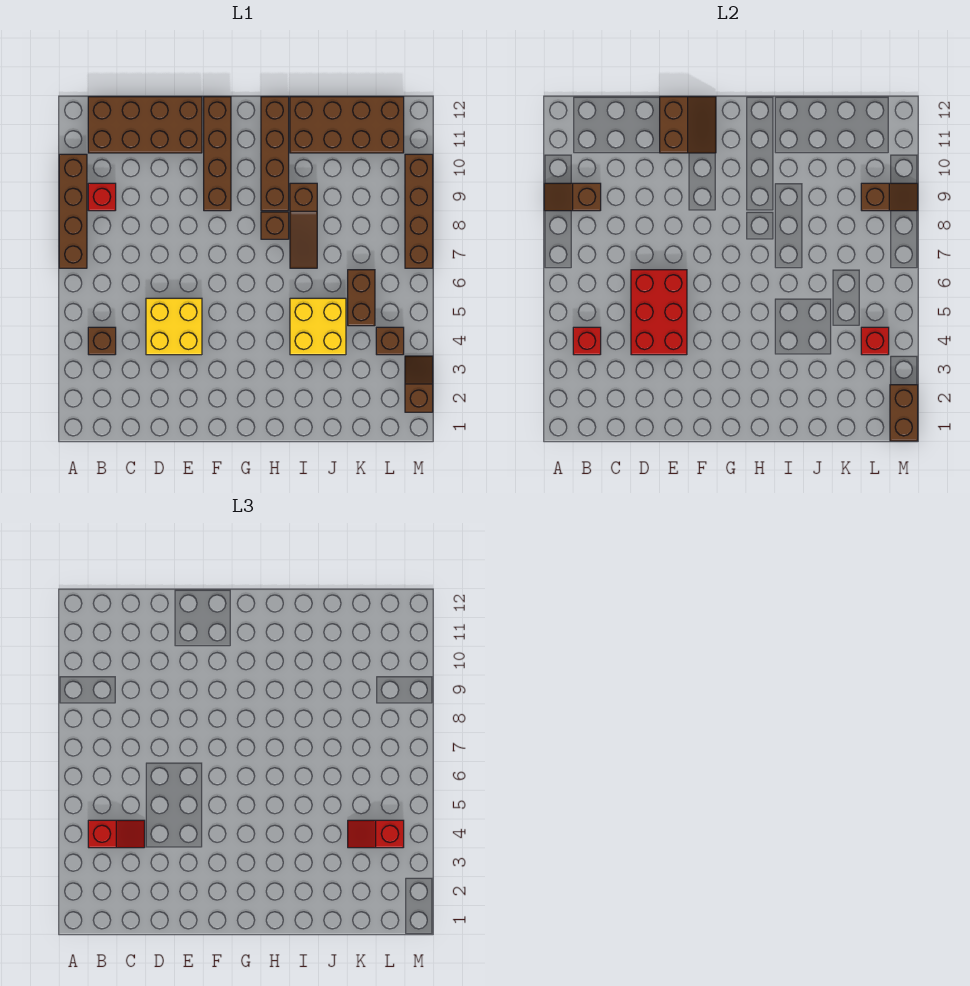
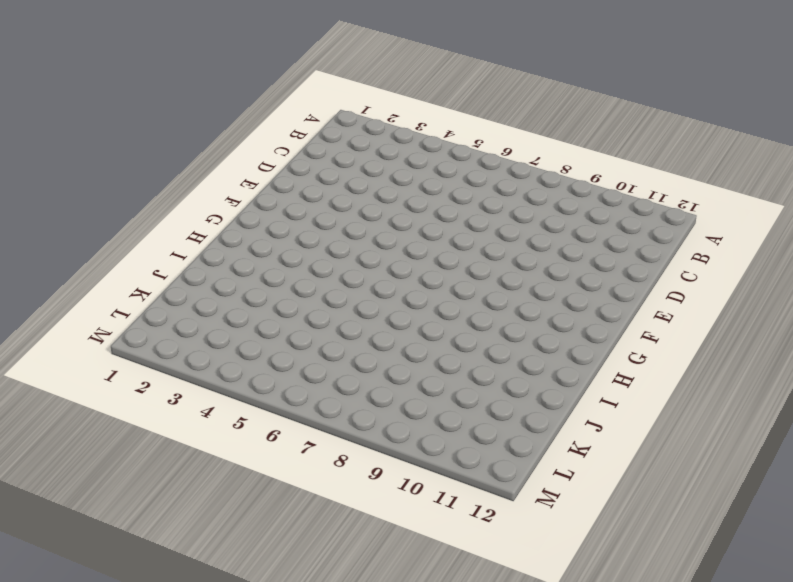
none -> brown brick A7:A10 level 1
none -> brown brick B4 level 1
none -> red brick B9 level 1

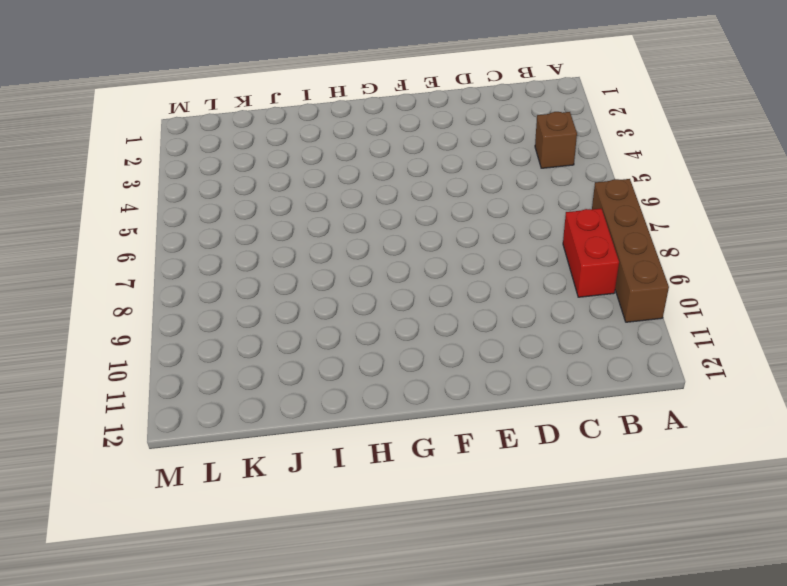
red brick B8:B9 level 1 -> red brick B9 level 1
none -> brown brick B11:E12 level 1
none -> yellow brick D4:E5 level 1
none -> brown brick F9:F12 level 1

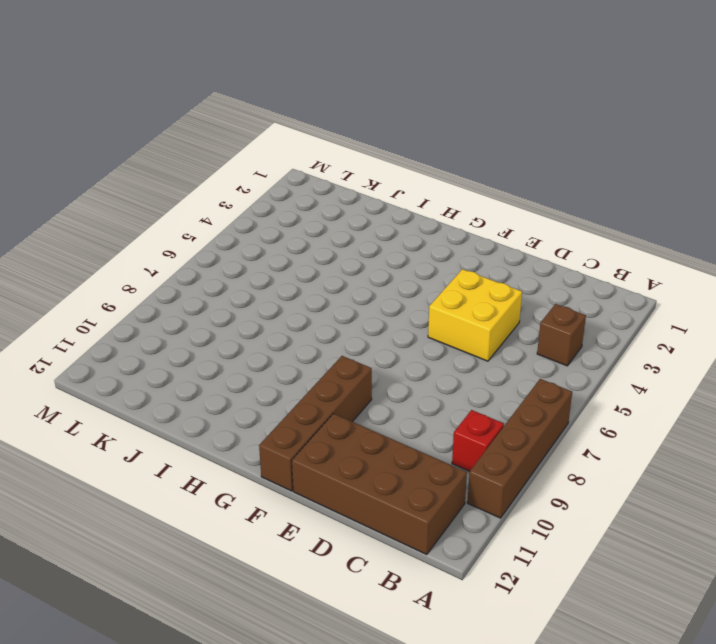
none -> brown brick H8 level 1
none -> brown brick H9:H12 level 1
none -> yellow brick I4:J5 level 1

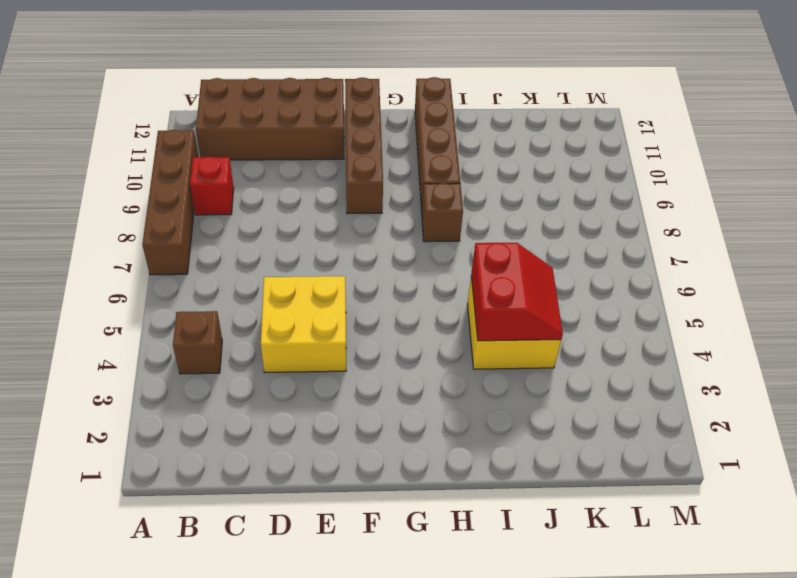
red slope I4:J5 level 2 top I -> none
none -> brown slope I7:I9 level 1 top 9
none -> brown brick I11:L12 level 1
none -> brown brick K5:K6 level 1

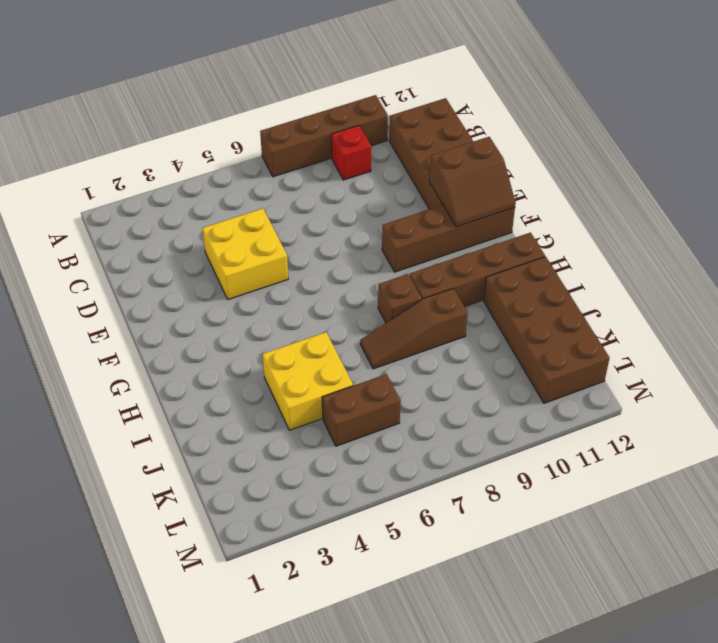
none -> brown brick B4 level 1
none -> brown brick L4 level 1
none -> brown slope M2:M3 level 1 top 2

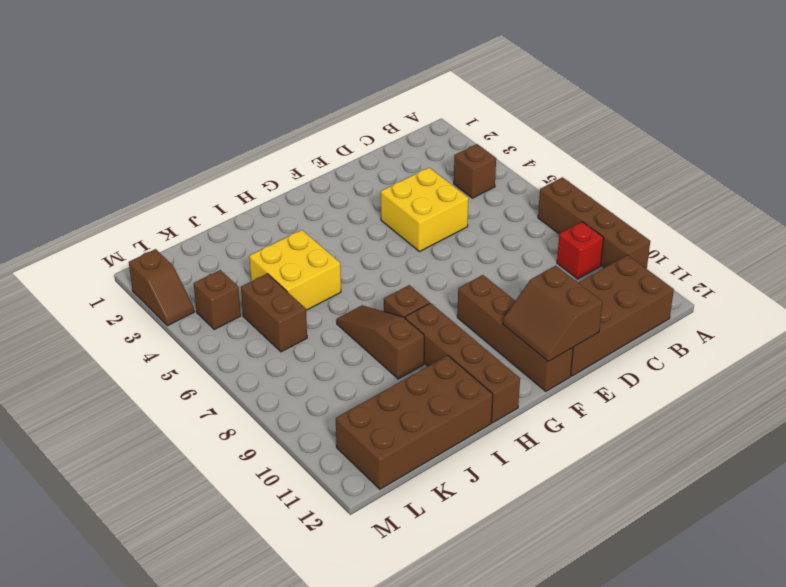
none -> brown brick M7:M10 level 1
none -> brown slope A9:B9 level 2 top B
none -> red brick B4 level 2

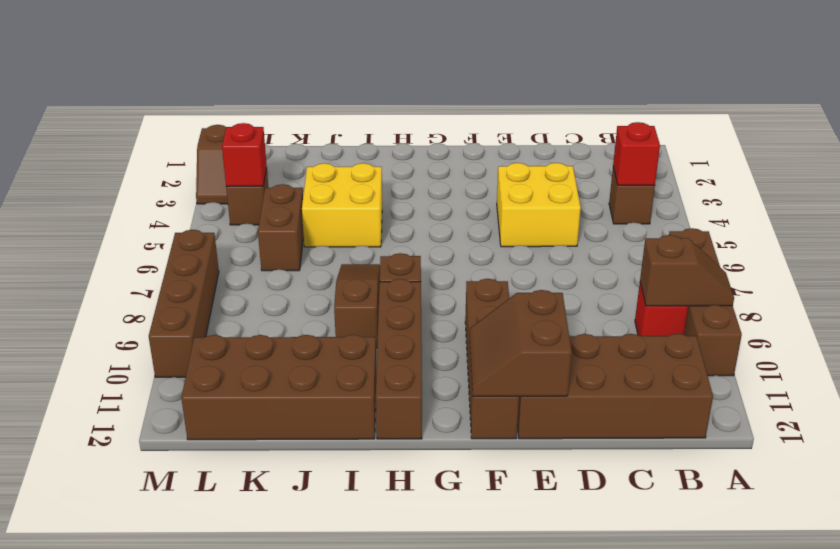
none -> red brick D4:E6 level 2
none -> brown slope L9:M9 level 2 top L
none -> brown brick M1:M2 level 2

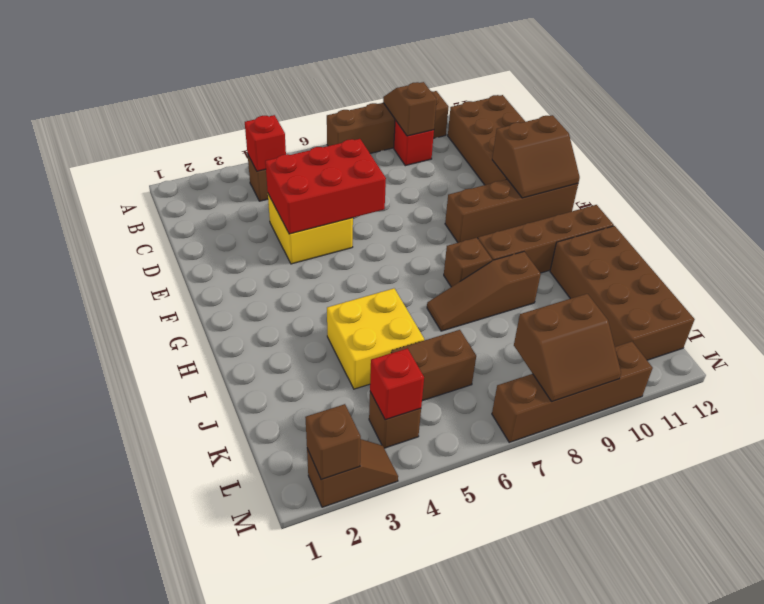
brown slope L8:M9 level 2 top L -> brown slope L9:M9 level 2 top L
brown brick M2 level 2 -> brown brick M1:M2 level 2
none -> red slope B4:C4 level 3 top B
none -> red slope K4:L4 level 3 top L

